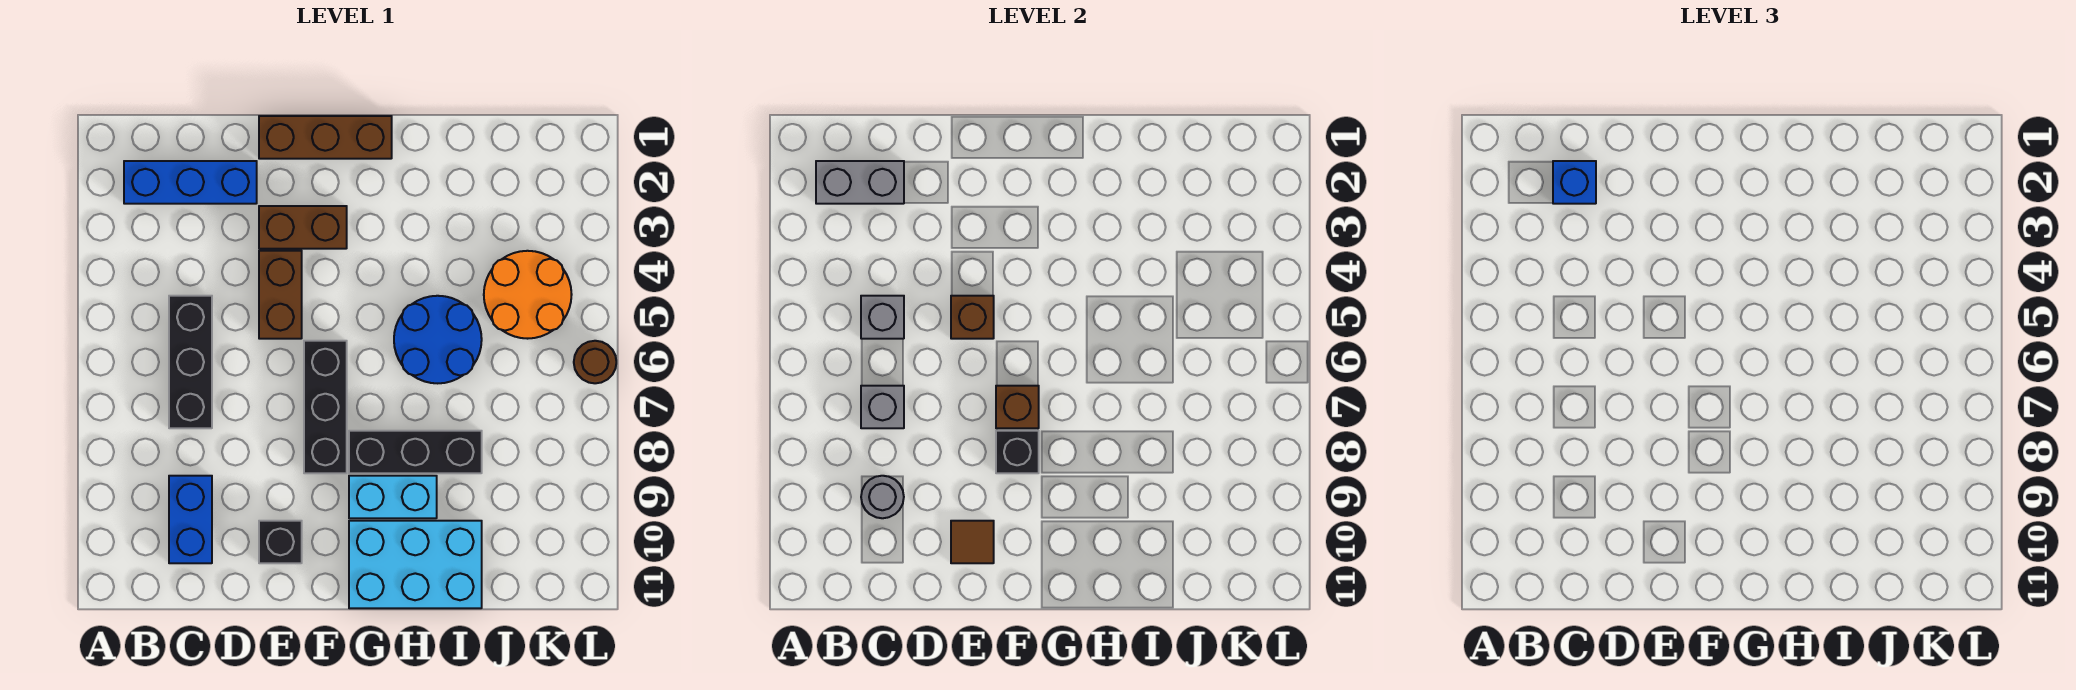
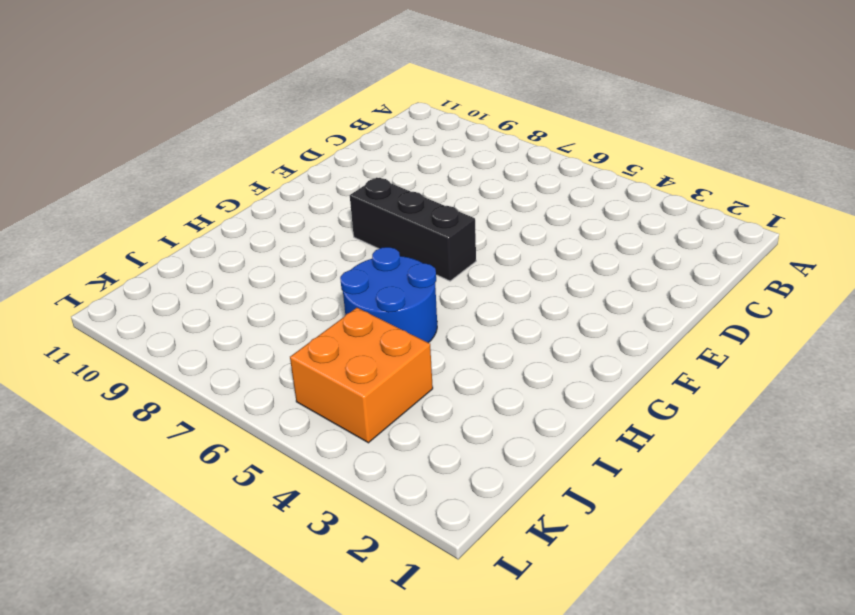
orange brick J4:K5 level 1 -> orange round brick J4:K5 level 1
none -> blue brick B2:D2 level 1
none -> black brick C5:C7 level 1
none -> blue brick C9:C10 level 1

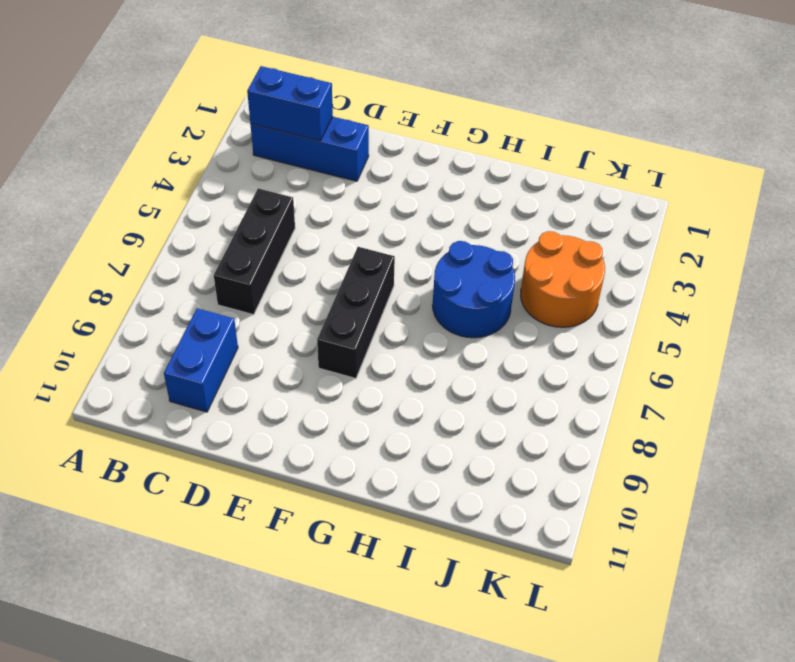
blue brick B2:C2 level 2 -> grey brick B2:C2 level 2
none -> brown brick E1:G1 level 1
none -> brown brick E3:F3 level 1
none -> brown brick E4:E5 level 1

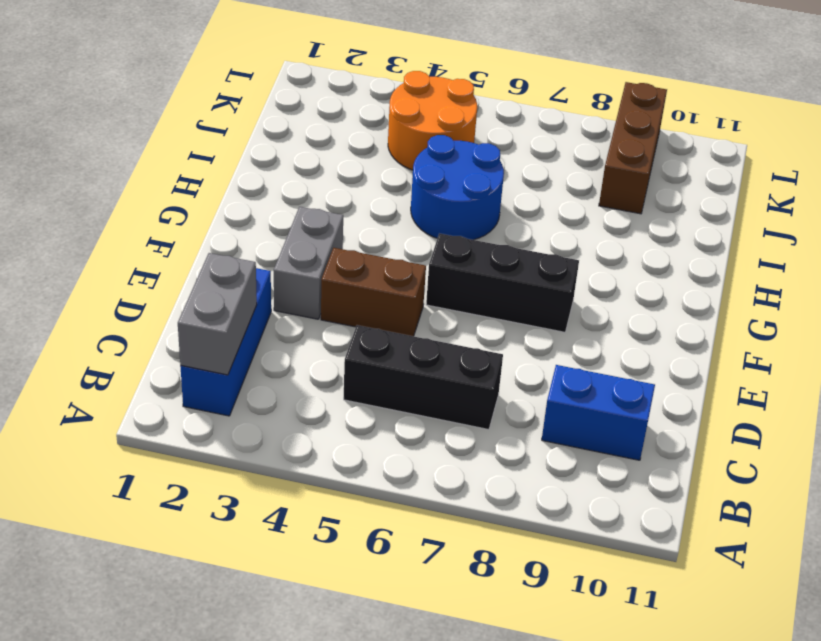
grey brick E3:F3 level 1 -> brown brick E3:F3 level 1
brown brick J9:L9 level 1 -> brown brick E1:G1 level 1
none -> black brick E10 level 1
none -> black brick G8:I8 level 1
none -> cyan brick G9:H9 level 1

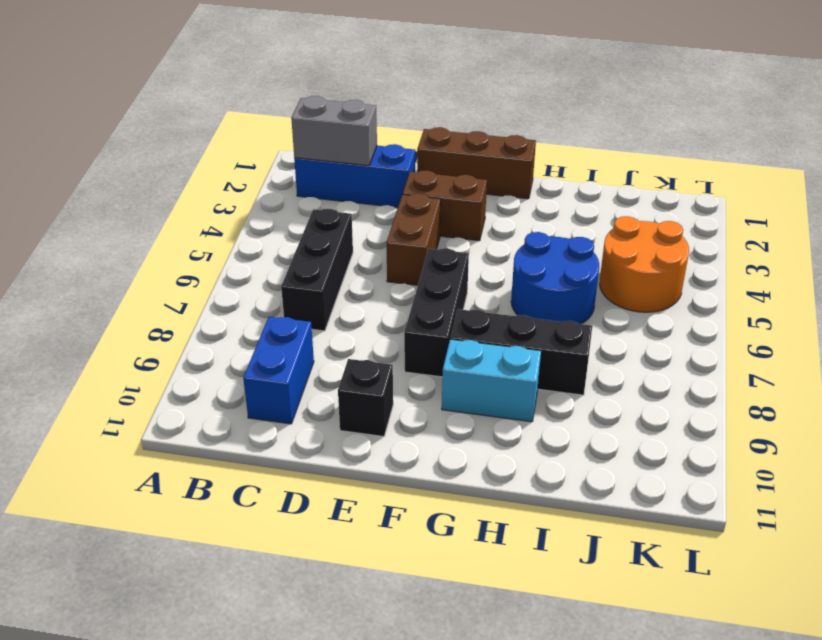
none -> cyan brick G10:I11 level 1
none -> brown round brick L6 level 1
none -> grey brick C5 level 2

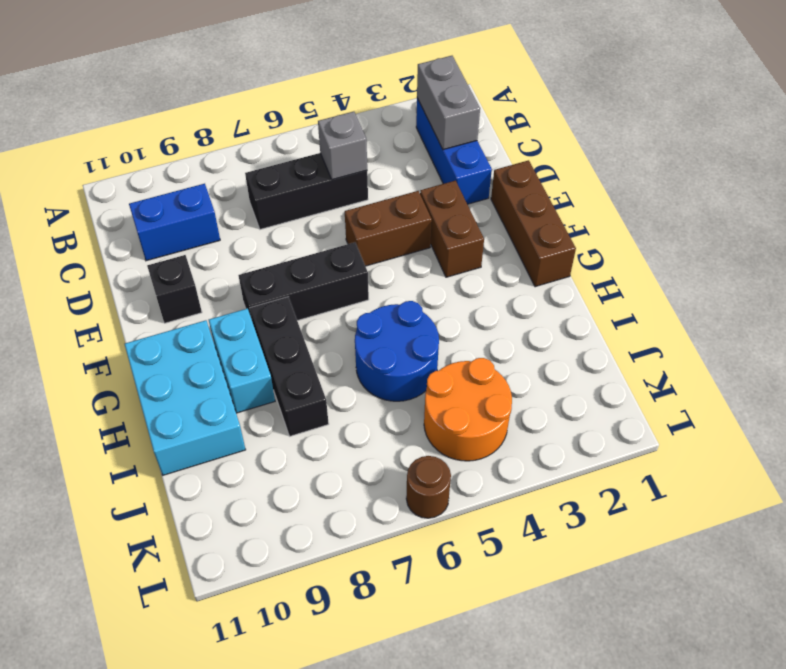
none -> grey brick C7 level 2
none -> grey round brick C9 level 2
none -> brown brick E5 level 2

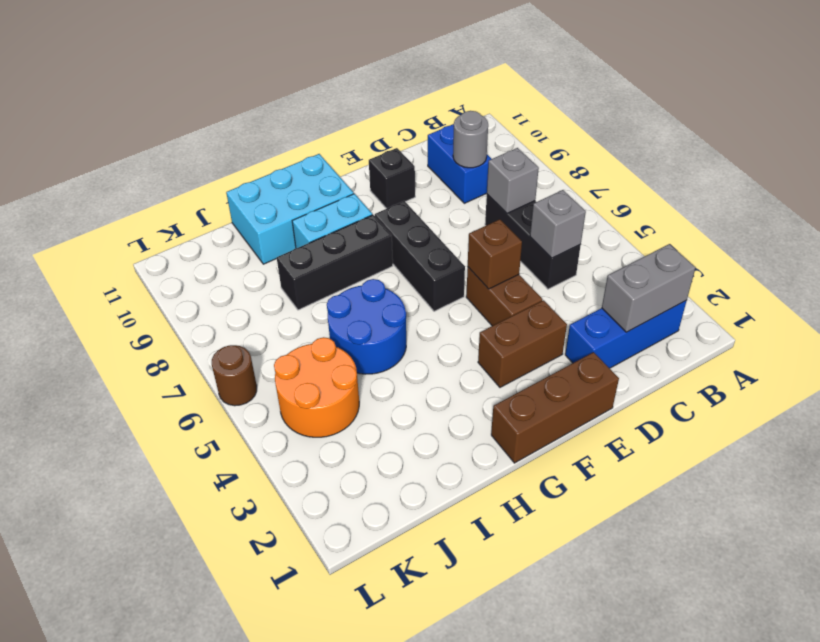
none -> brown tile E10 level 2
none -> brown brick F7 level 2
none -> black brick F8 level 2

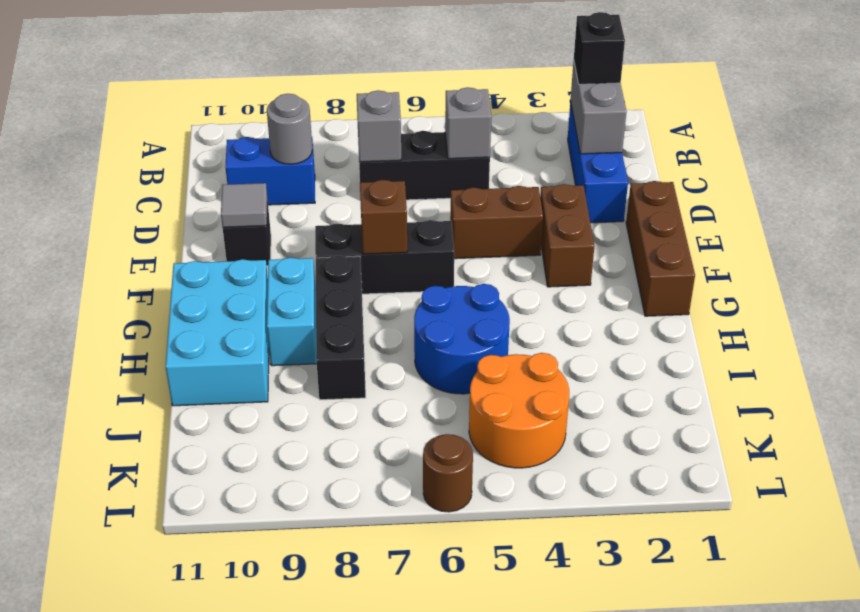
black brick B2 level 3 -> black brick F8 level 2
grey tile E10 level 2 -> brown tile E10 level 2
none -> brown brick E5 level 2
none -> blue brick C2 level 3

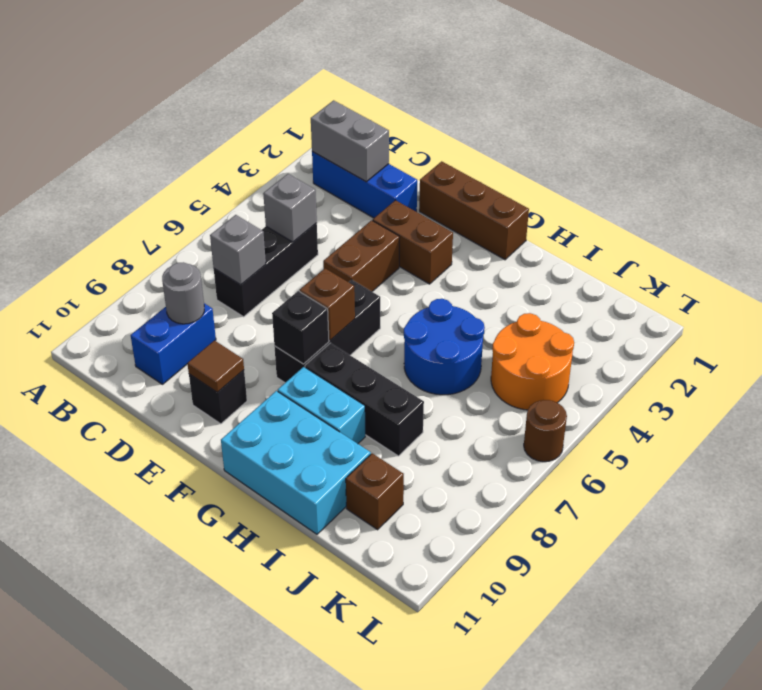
brown brick J10 level 1 -> brown brick E5 level 2
none -> blue brick C2 level 3

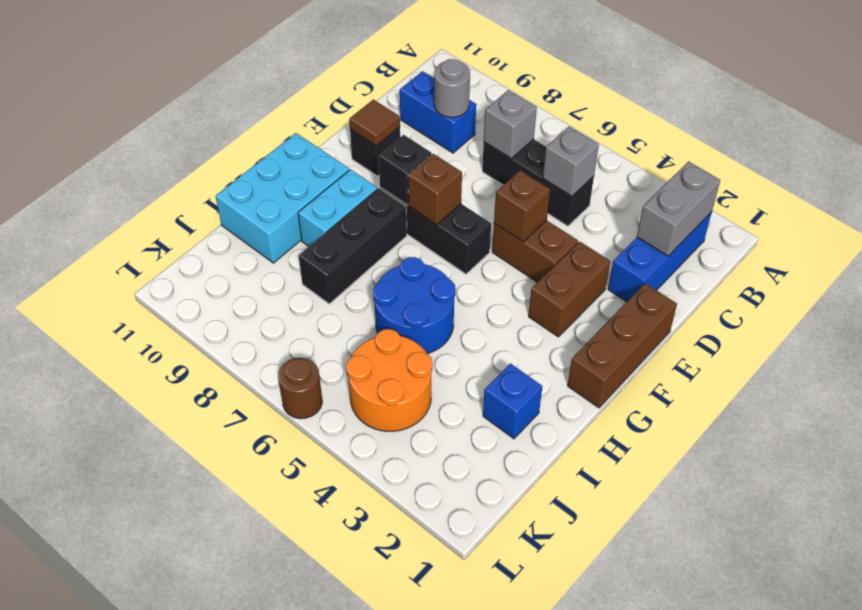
blue brick I2 level 1 -> blue brick C2 level 3

